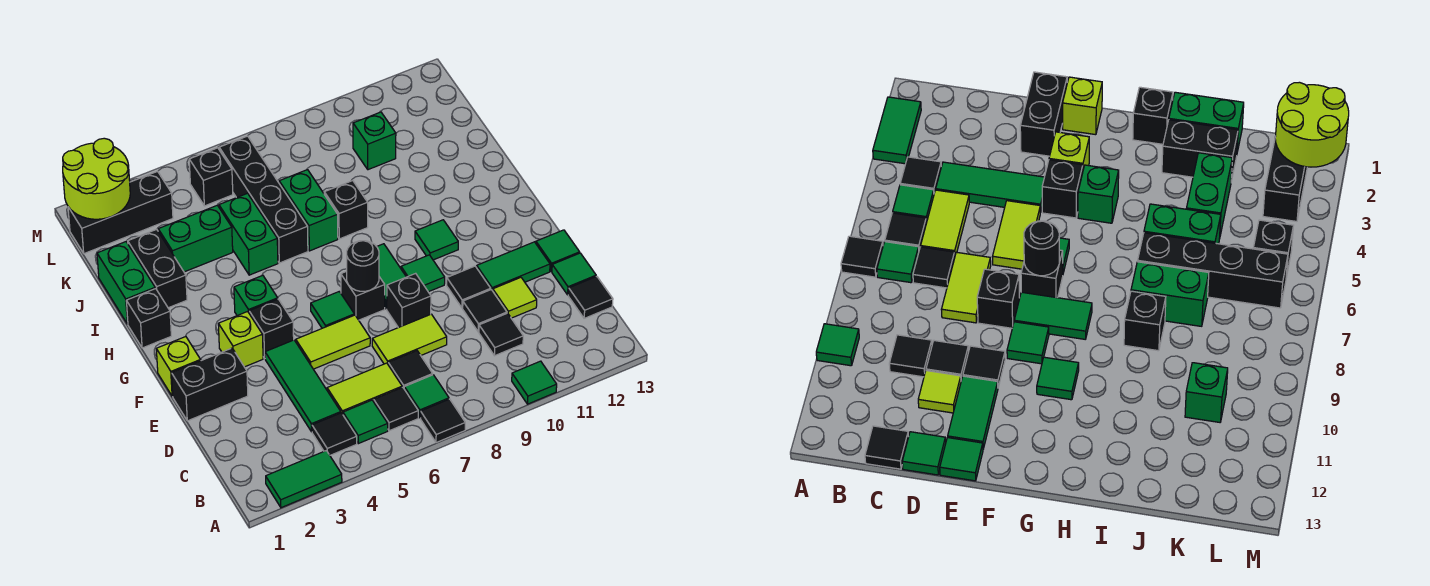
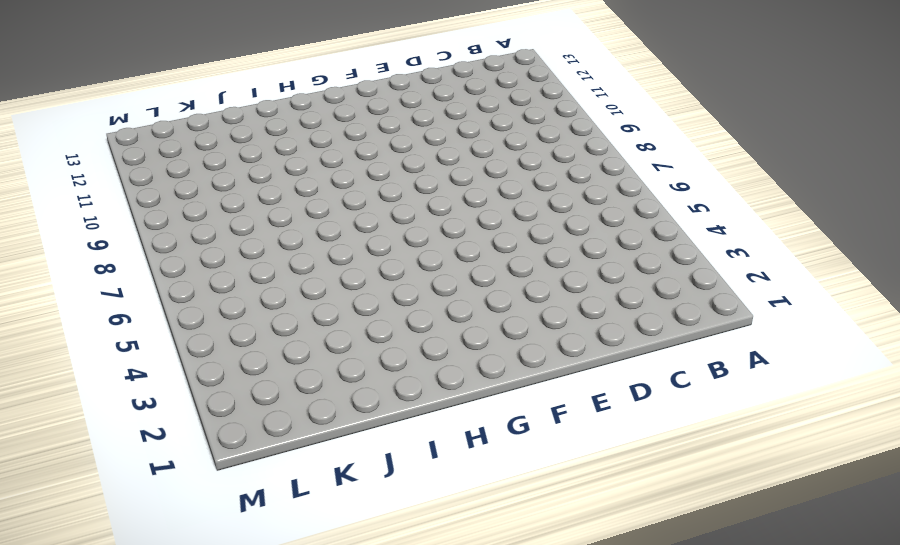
none -> green tile A2:A3 level 1
none -> black tile A7 level 1
none -> green tile A10 level 1
none -> black tile B4 level 1

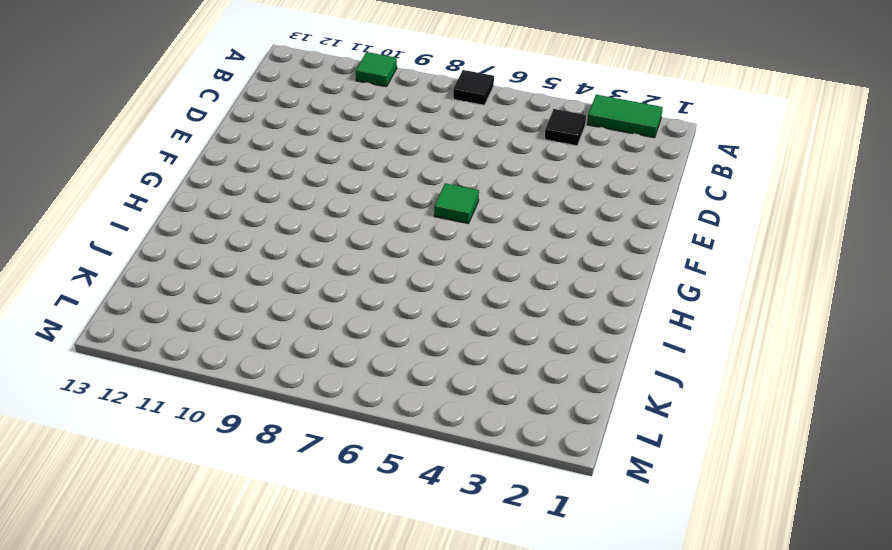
none -> green tile B5 level 1
none -> black tile B6 level 1
none -> green tile B7 level 1
none -> green tile C4:E4 level 1

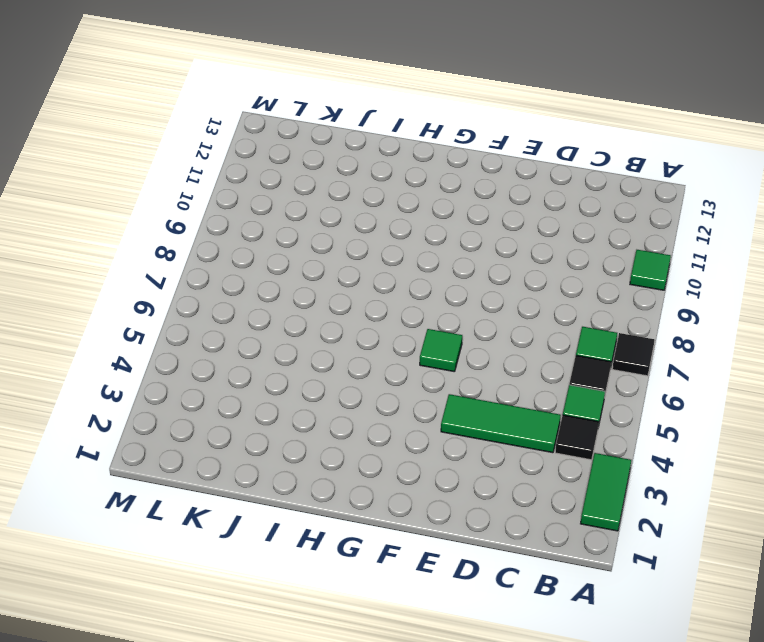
none -> lime tile C5:C6 level 1
none -> black tile C7 level 1
none -> black tile C10 level 1
none -> black tile C13 level 1

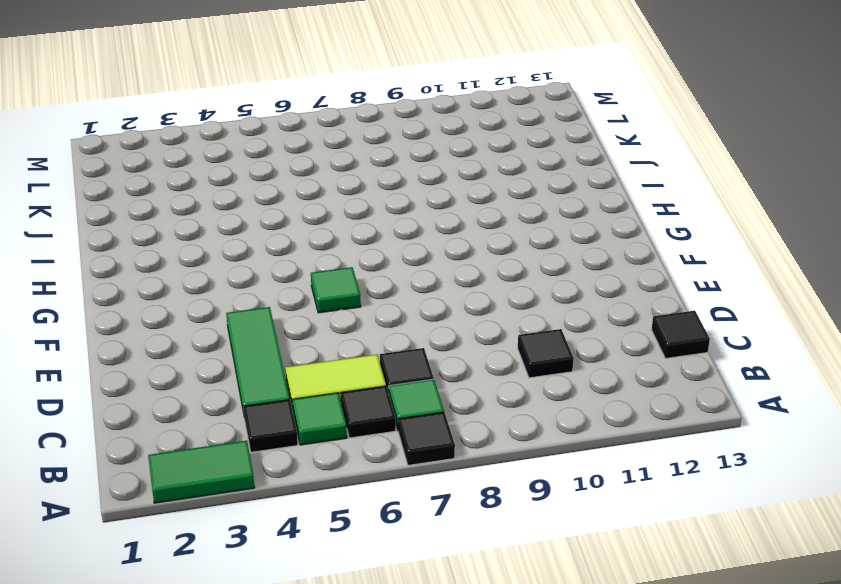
none -> green tile A10 level 1
none -> lime tile D7:D8 level 1
none -> black tile D10 level 1
none -> lime tile D11 level 1

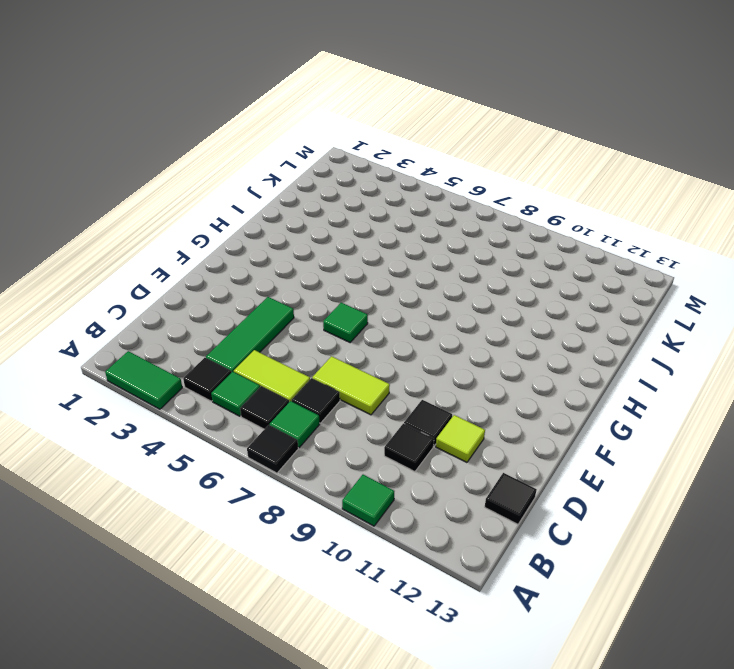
none -> green tile D13 level 1
none -> black brick E1:E2 level 1
none -> lime tile E5:E6 level 1
none -> black brick E8 level 1

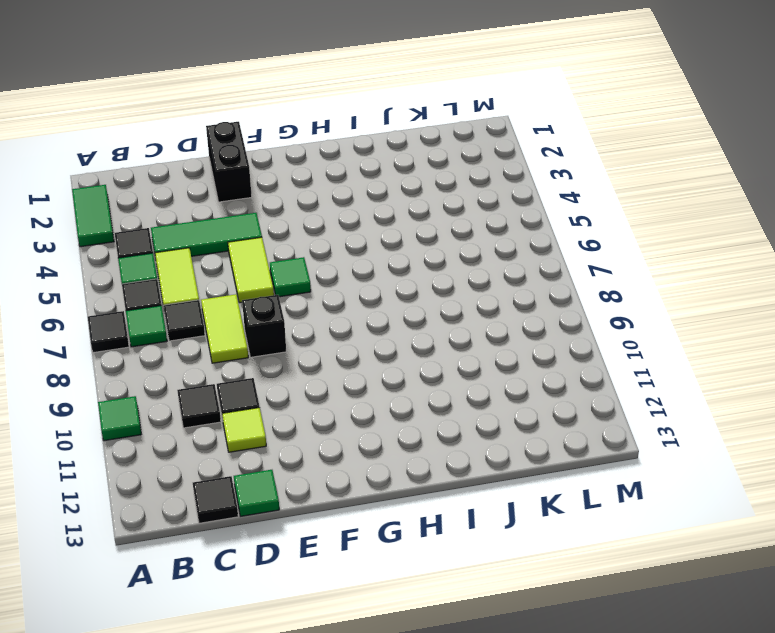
none -> black tile E10 level 1
none -> green tile E11:E12 level 1
none -> green tile E13 level 1
none -> lime brick F1 level 1

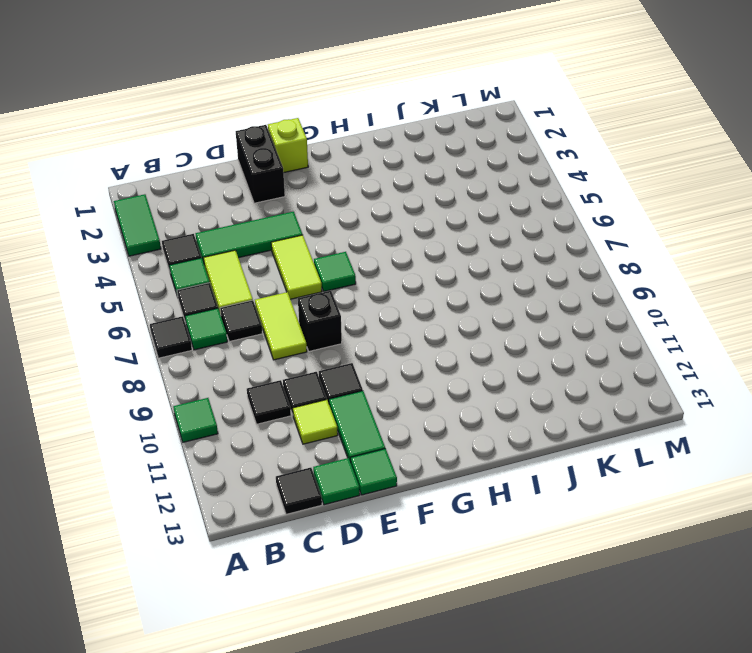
none -> lime brick F3 level 1
none -> black brick F4 level 1
none -> black brick F7 level 1
none -> green tile F8:G8 level 1

